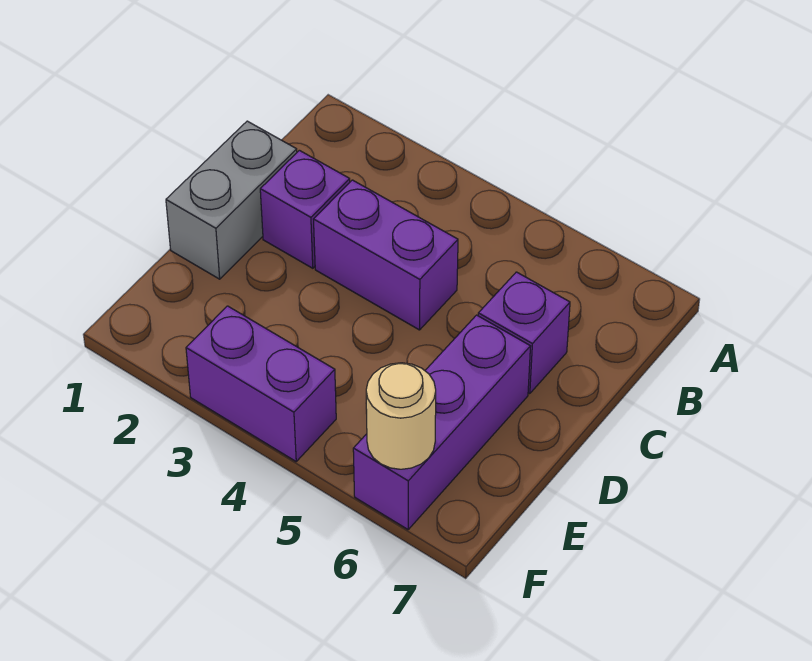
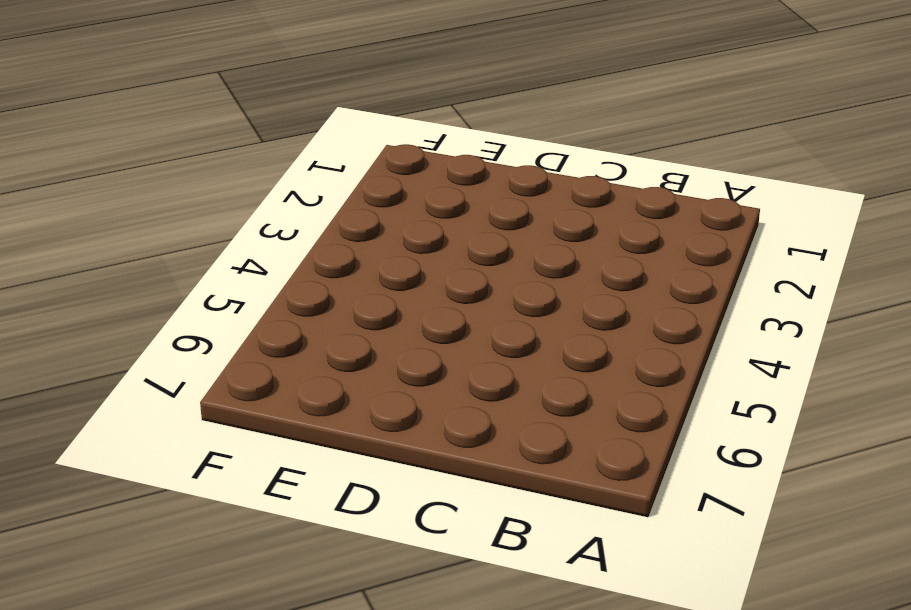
none -> grey brick C1:D1 level 1
none -> purple brick C2 level 1

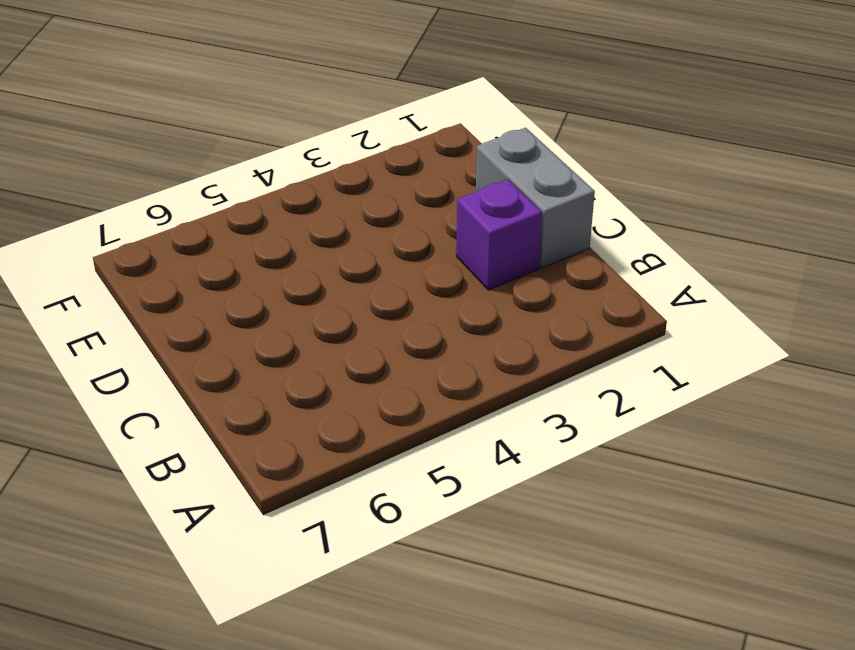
none -> purple brick C3:C4 level 1
none -> purple brick C6 level 1

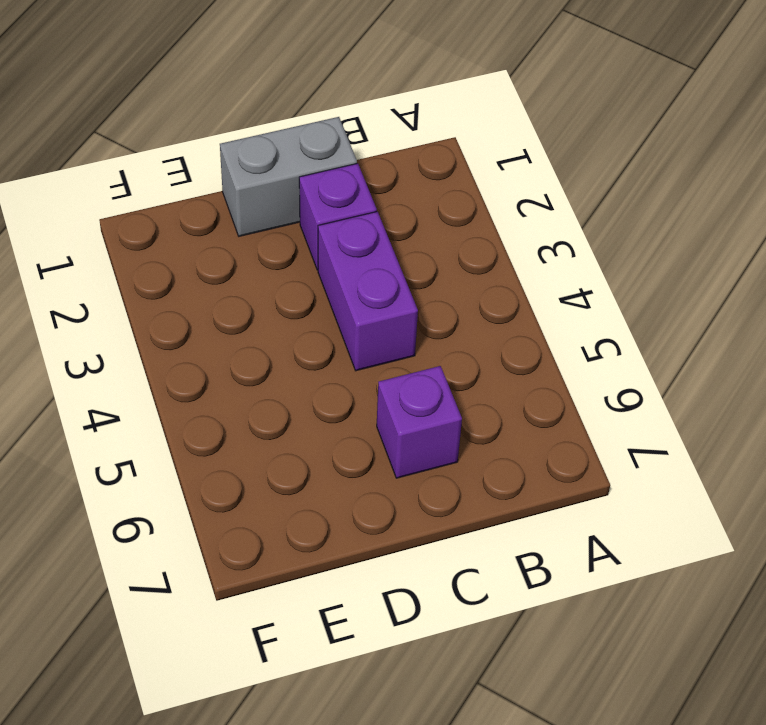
none -> purple brick D6:F6 level 1
none -> purple brick F3:F4 level 1

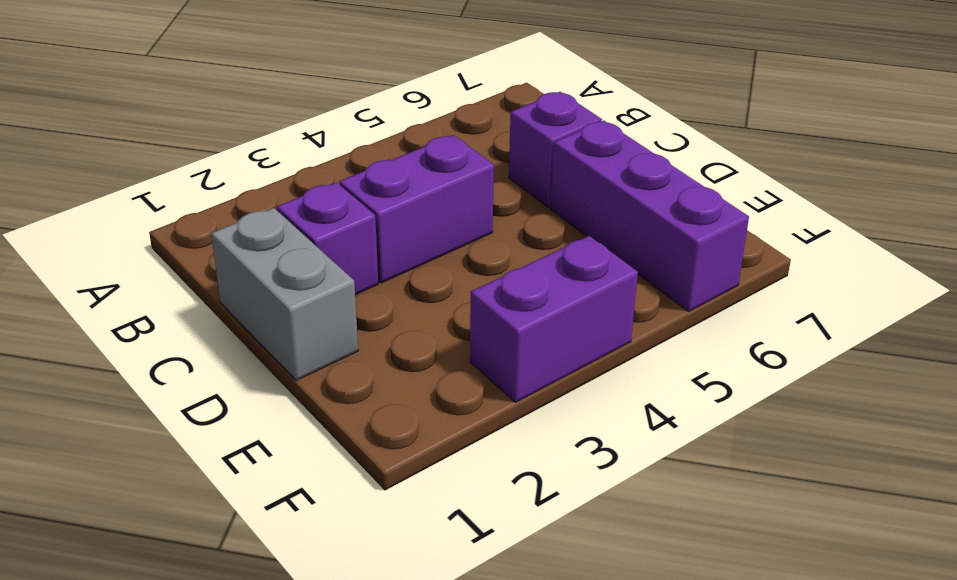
none -> tan round brick F6 level 2

